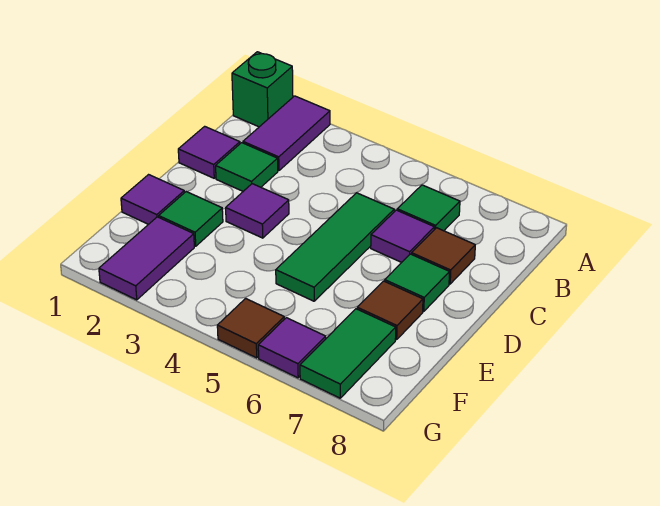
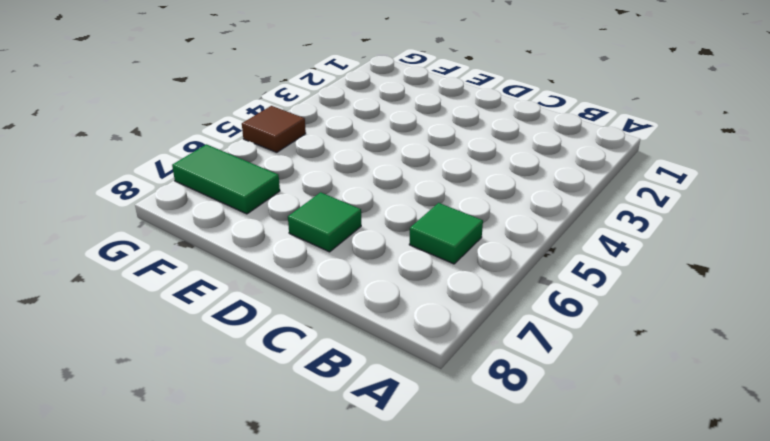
none -> green brick A1 level 1
none -> purple tile A2:B2 level 1
none -> purple tile C1 level 1

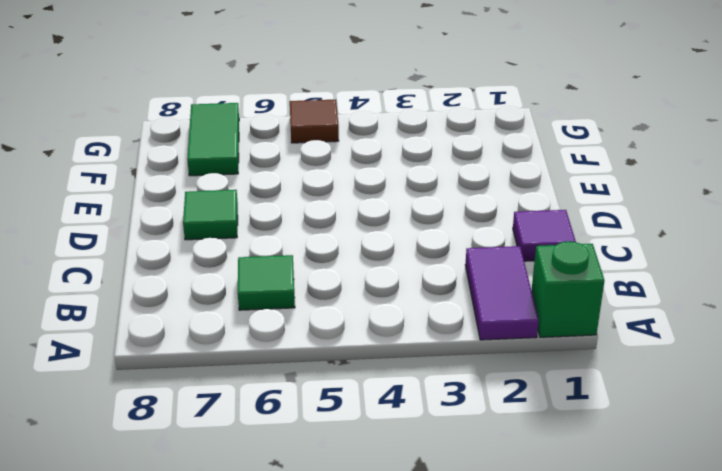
none -> green tile C2 level 1
none -> green tile C5:E5 level 1
none -> purple tile C6 level 1

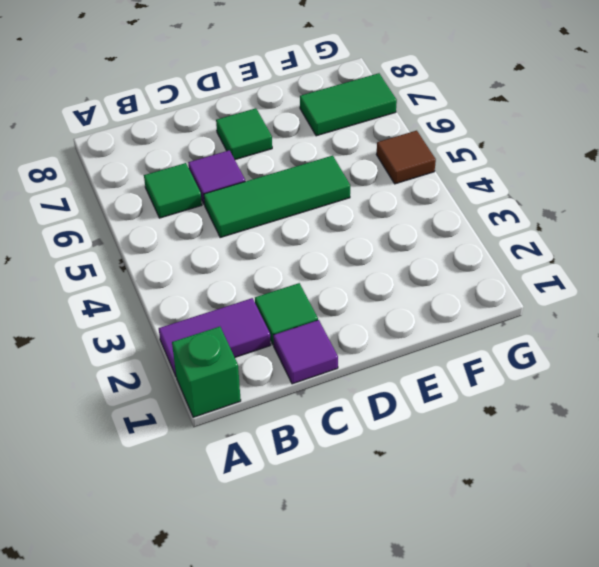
none -> brown tile C7 level 1
none -> purple tile D3 level 1
none -> purple tile E1 level 1

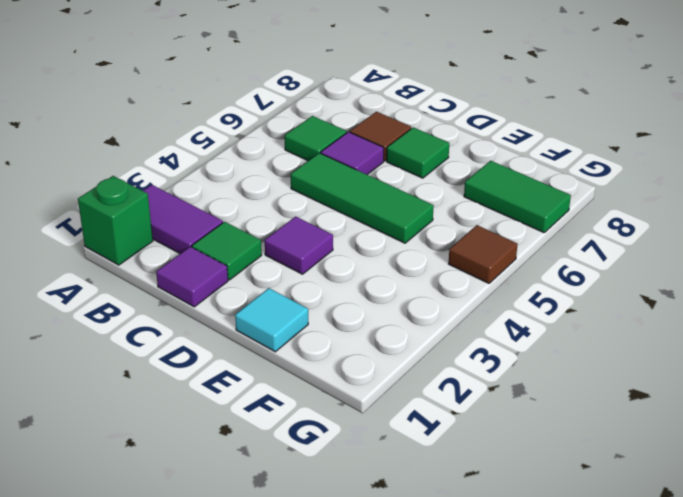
cyan tile E1 level 1 -> purple tile E1 level 1
none -> green tile E2 level 1
none -> brown tile E7 level 1
none -> purple tile F2:G2 level 1

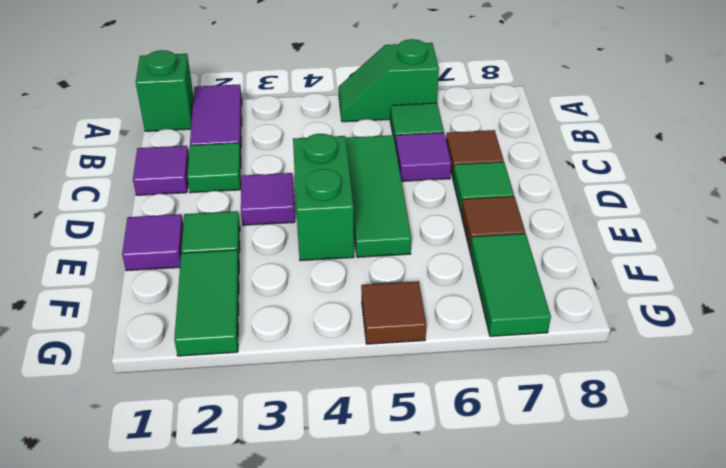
green slope A5:A6 level 1 top 6 -> none
green brick D4:E4 level 1 -> none
green tile F2:G2 level 1 -> purple tile F2:G2 level 1
none -> purple tile G6 level 1

